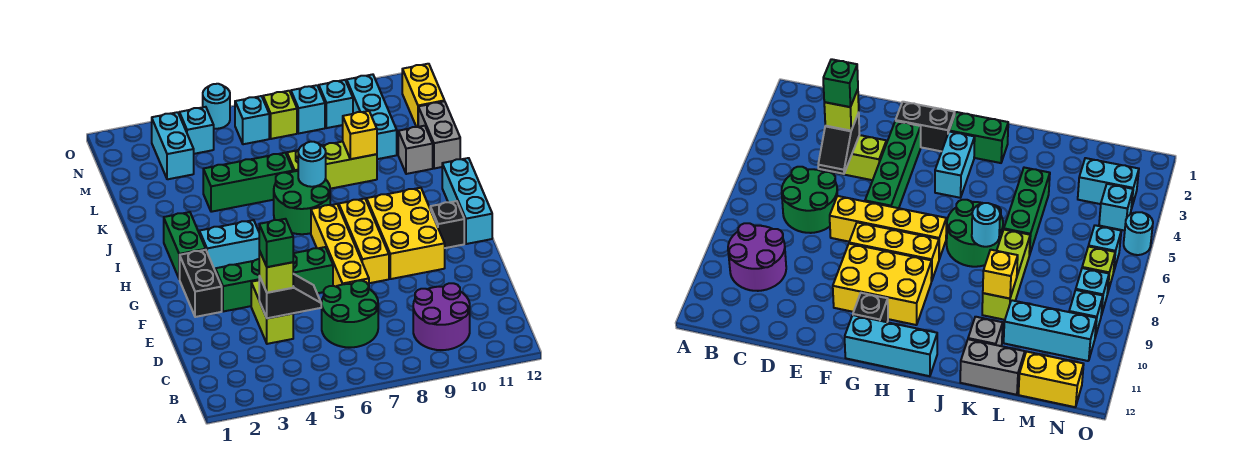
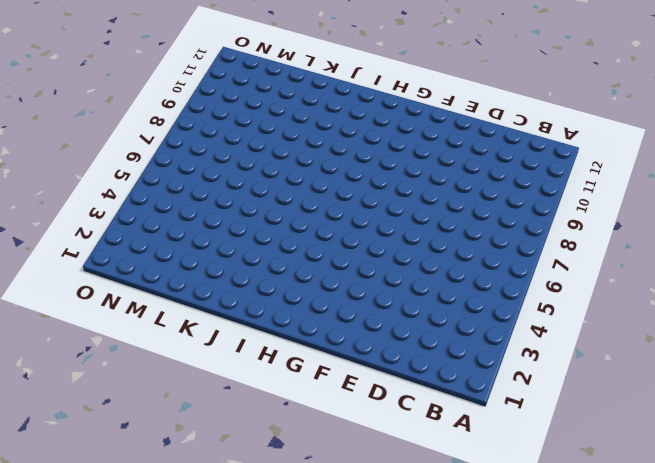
none -> purple round brick B9:C10 level 1
none -> green round brick C6:D7 level 1
none -> lime brick D4:E4 level 1
none -> yellow brick E7:H7 level 1

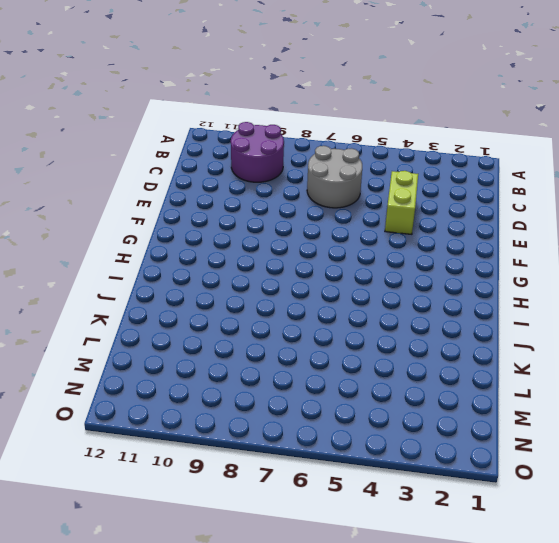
grey round brick C6:D7 level 1 -> green round brick C6:D7 level 1
none -> yellow brick E7:H7 level 1
none -> black brick F2:G2 level 1
none -> green brick F3:F6 level 1
none -> yellow brick F8:H8 level 1

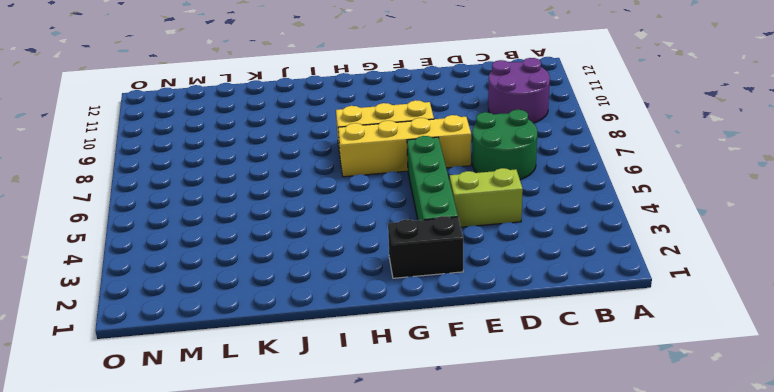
none -> yellow brick F9:H10 level 1
none -> black brick G11 level 1
none -> cyan brick G12:I12 level 1
none -> green brick H2:I2 level 1

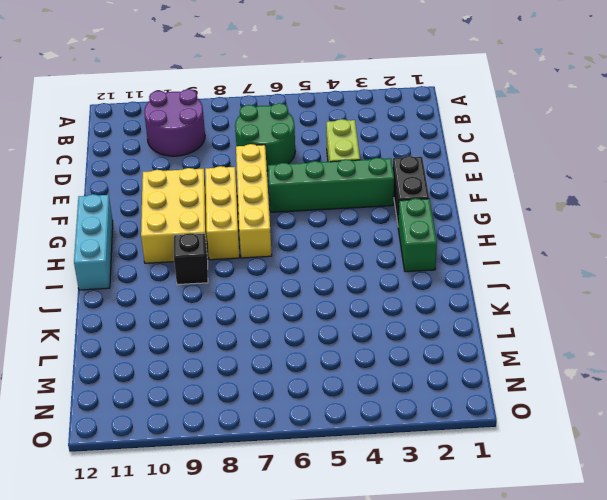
black brick I9 level 1 -> black brick G11 level 1
none -> cyan brick H3:H4 level 1
none -> green round brick I6:J7 level 1
none -> green brick K4:K6 level 1
none -> lime brick K7:K9 level 1

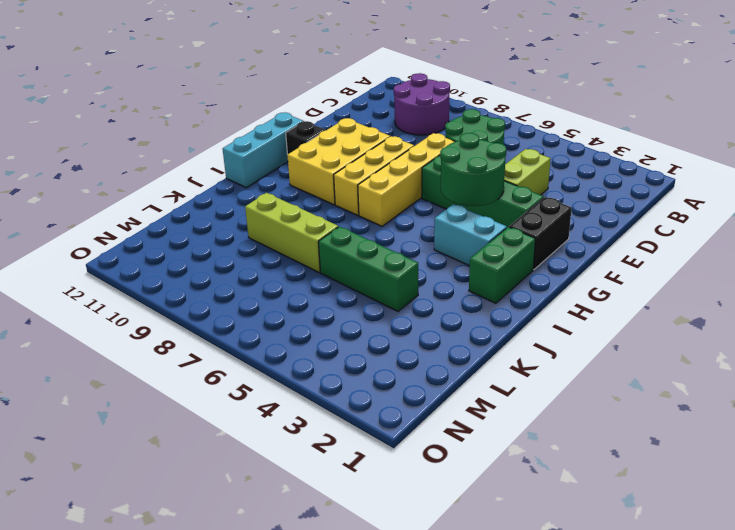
green round brick F4:G5 level 2 -> green round brick I6:J7 level 1
none -> grey brick K11 level 1
none -> grey brick K12:L12 level 1
none -> cyan brick L10:N10 level 1
none -> cyan brick M3:N3 level 1

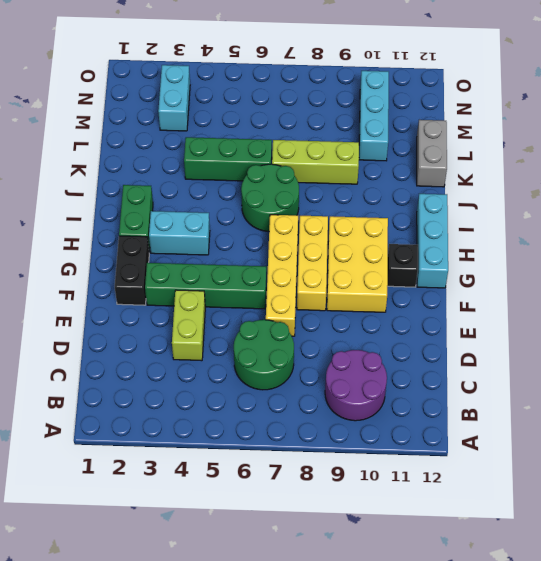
none -> grey brick K11 level 1
none -> yellow brick M12:N12 level 1
none -> cyan brick N4 level 1
none -> cyan brick N6 level 1

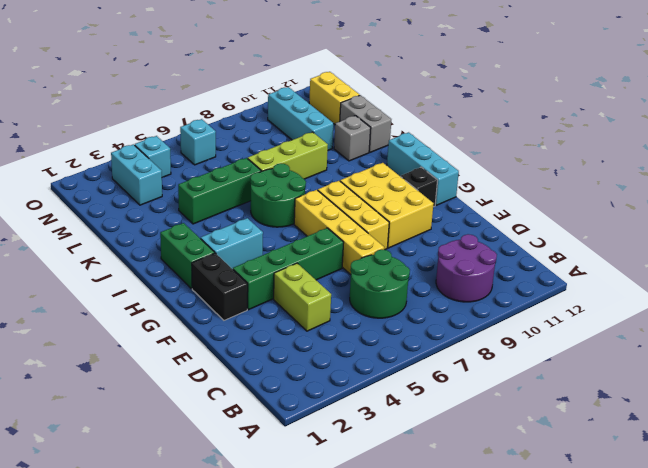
none -> lime brick N7 level 1
none -> cyan brick N8 level 1
none -> cyan brick N9 level 1
none -> cyan round brick O5 level 1

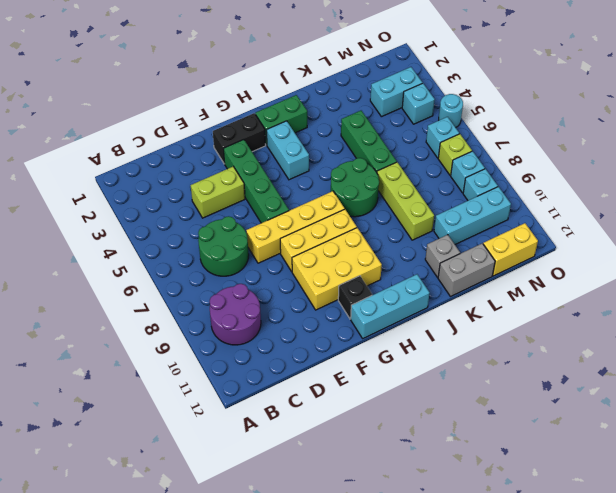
none -> black slope D4:D5 level 2 top 4
none -> cyan round brick J7 level 2
none -> yellow brick K9 level 2
none -> lime brick D4 level 3

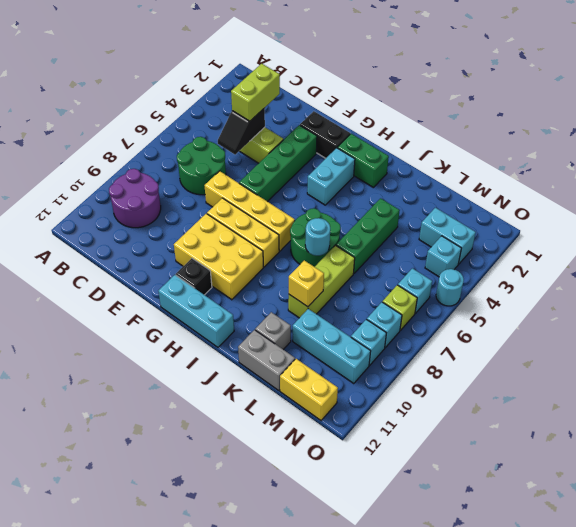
lime brick D3:D4 level 3 -> lime brick D4 level 3
none -> green brick D4 level 4

